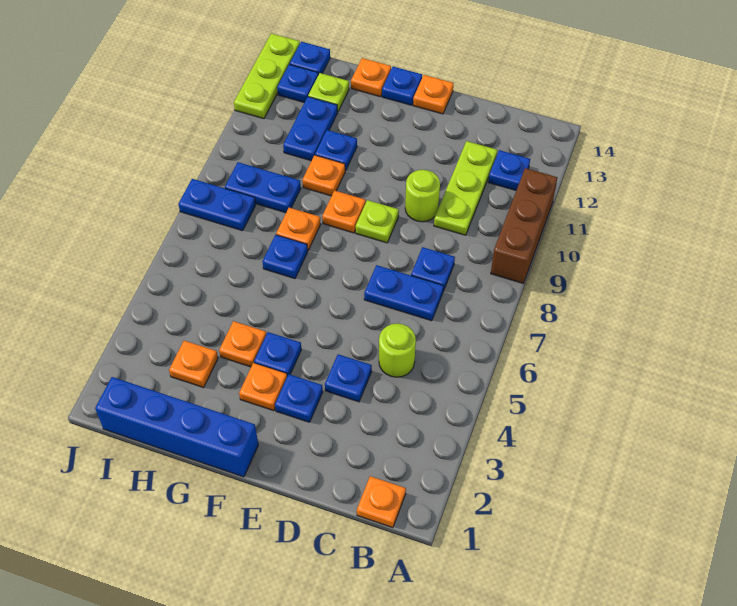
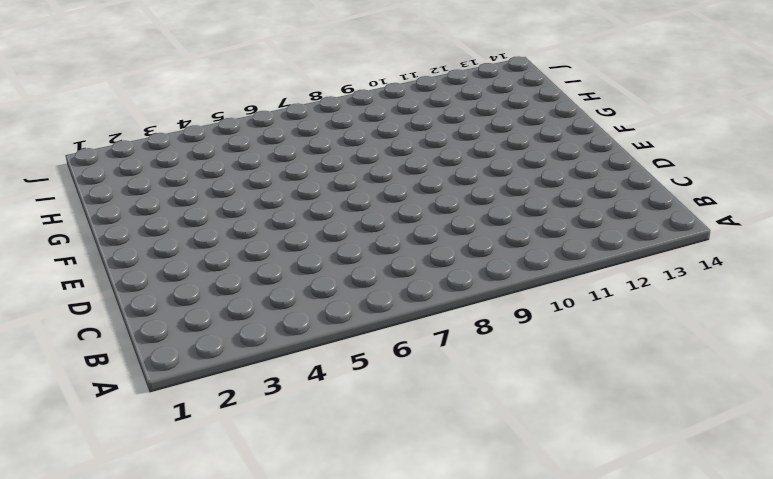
none -> brown brick A9:A11 level 1
none -> orange plate B1 level 1
none -> blue plate B12 level 1
none -> lime round brick C5 level 1

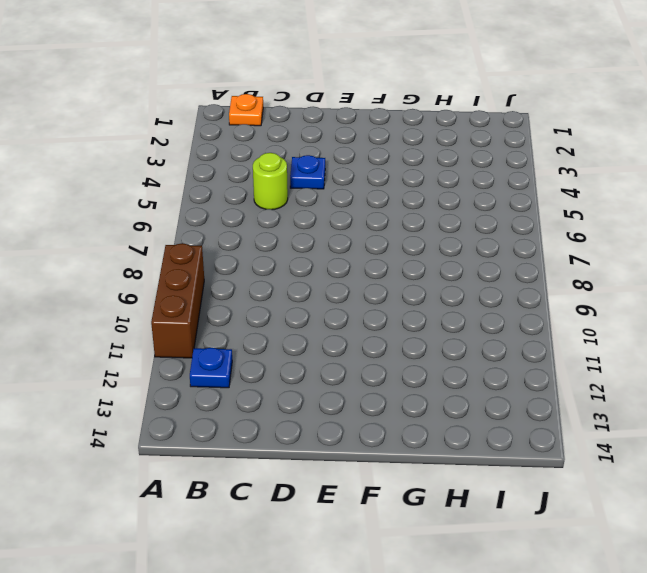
none -> blue plate C7:D7 level 1
none -> blue plate C8 level 1
none -> lime plate C10:C12 level 1
none -> lime round brick D10 level 1

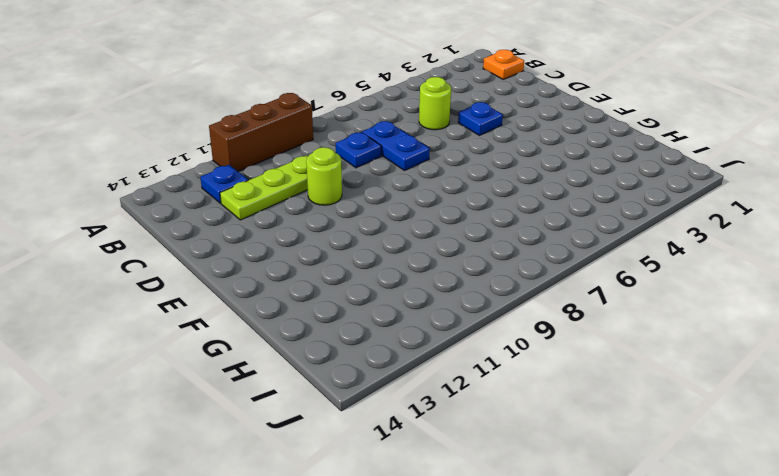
none -> blue plate E3 level 1
none -> lime plate E9 level 1
none -> orange plate E14 level 1
none -> blue brick F1:I1 level 1

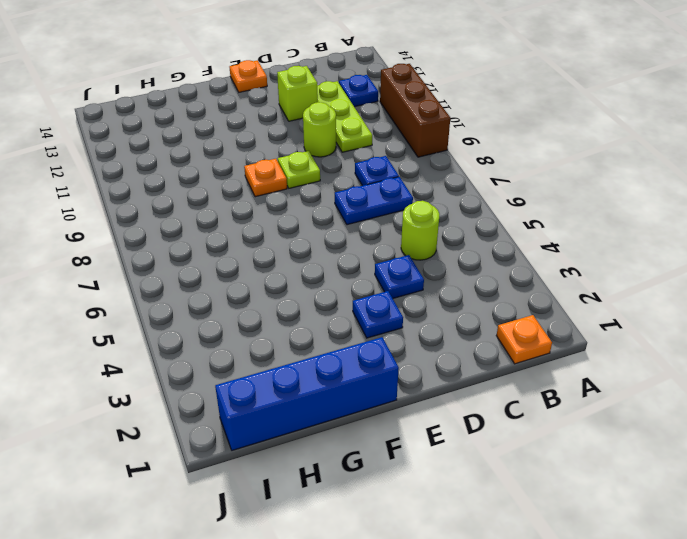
lime brick D12 level 1 -> none
none -> orange plate F3 level 1
none -> blue plate F4 level 1
none -> blue plate F14 level 1
none -> orange plate G4 level 1

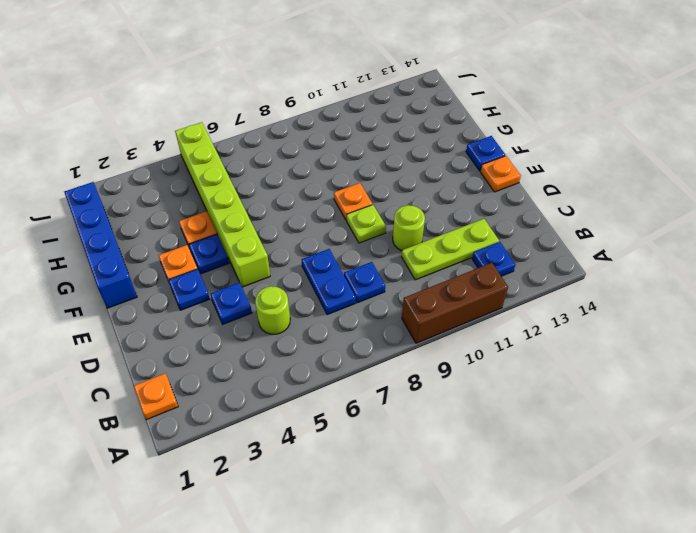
lime brick E5:J5 level 1 -> none
none -> blue plate G7 level 1
none -> orange plate G8 level 1
none -> orange plate G10 level 1
none -> blue plate G11 level 1

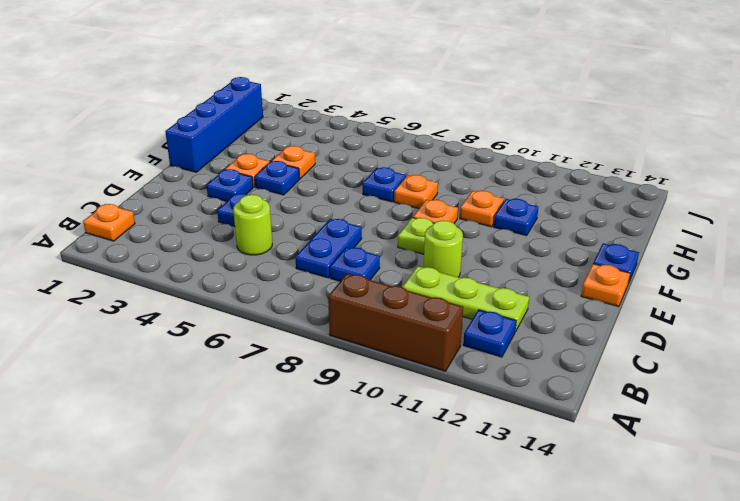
none -> orange plate G14 level 1
none -> orange plate H3 level 1
none -> blue plate H9:I9 level 1
none -> blue plate H11:H12 level 1

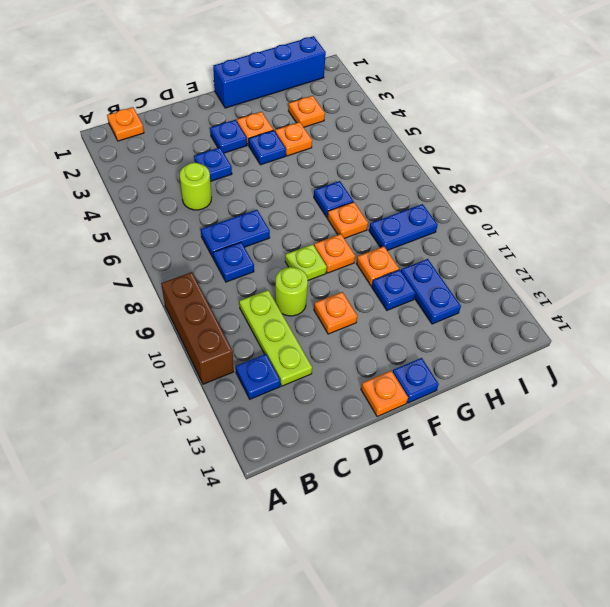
orange plate E11 level 1 -> orange plate G14 level 1
none -> lime plate H13 level 1
none -> blue plate I8:J8 level 1
none -> blue plate I13 level 1
none -> blue plate I14 level 1

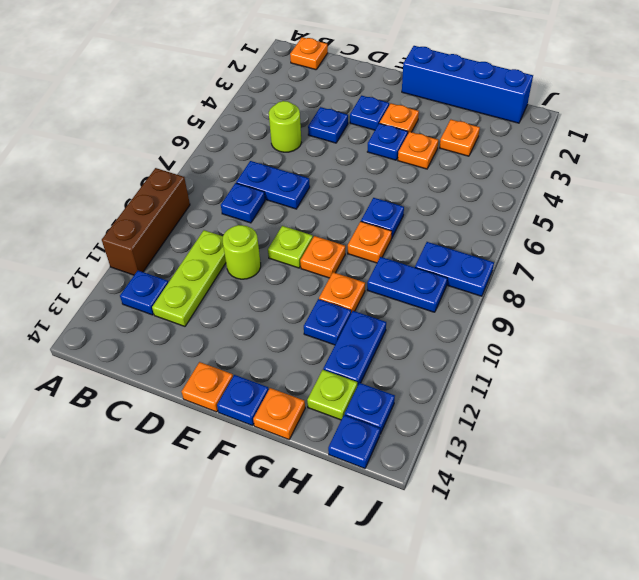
none -> lime plate J12:J14 level 1

